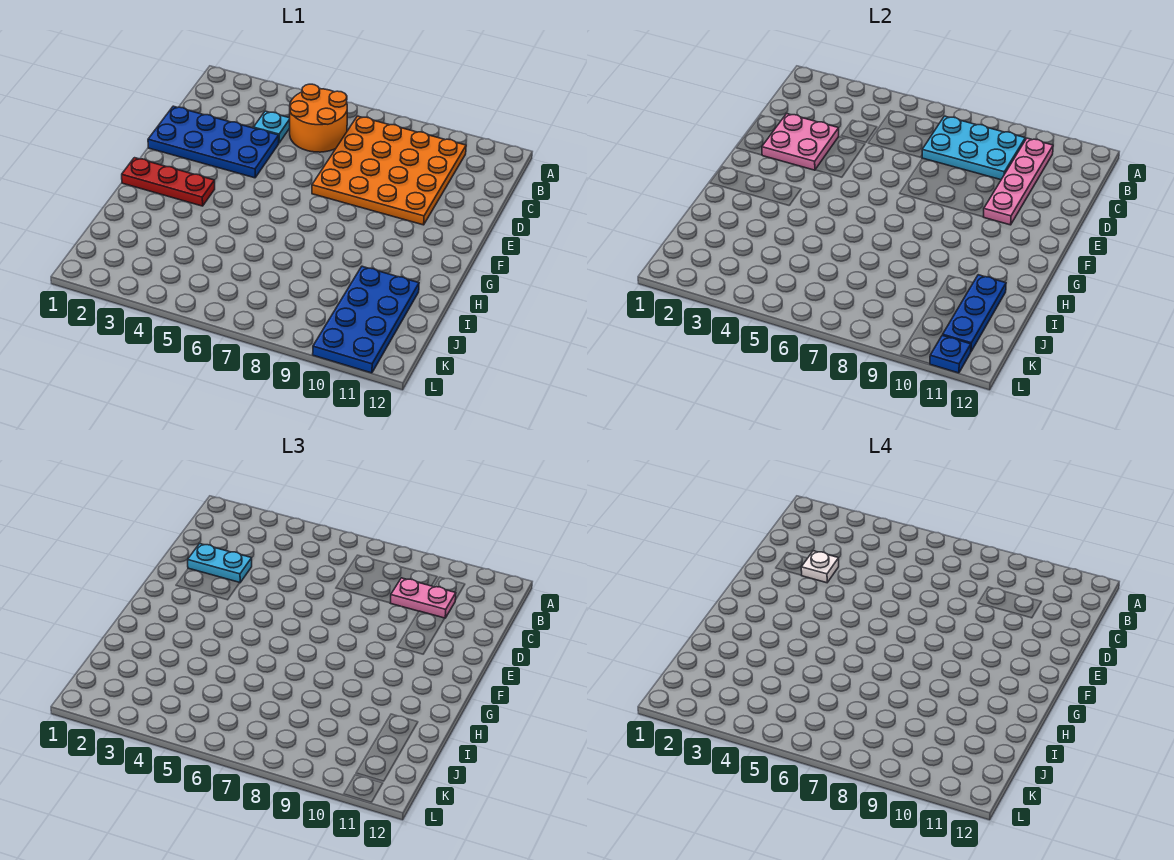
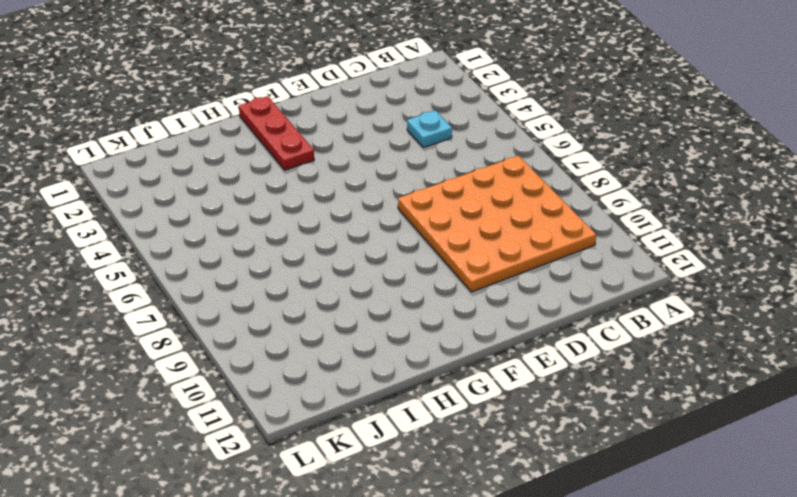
none -> orange round brick B5:C6 level 1
none -> blue plate D1:E4 level 1
none -> blue plate I10:L11 level 1

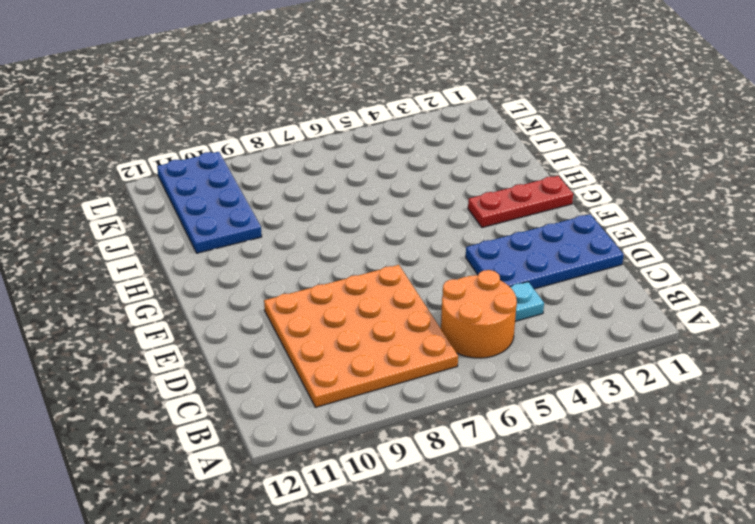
none -> cyan plate B7:C9 level 2
none -> pink plate B10:E10 level 2
none -> pink plate D2:E3 level 2

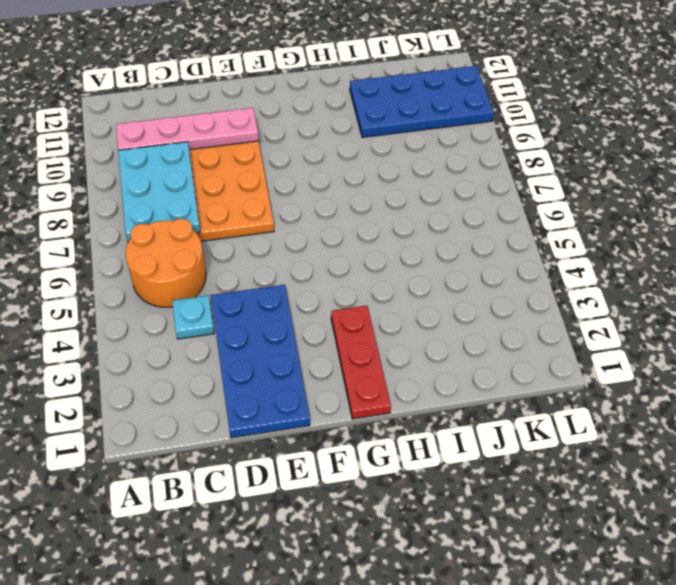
none -> pink plate D2:E3 level 2
none -> blue plate I11:K11 level 2
none -> blue plate L11 level 2

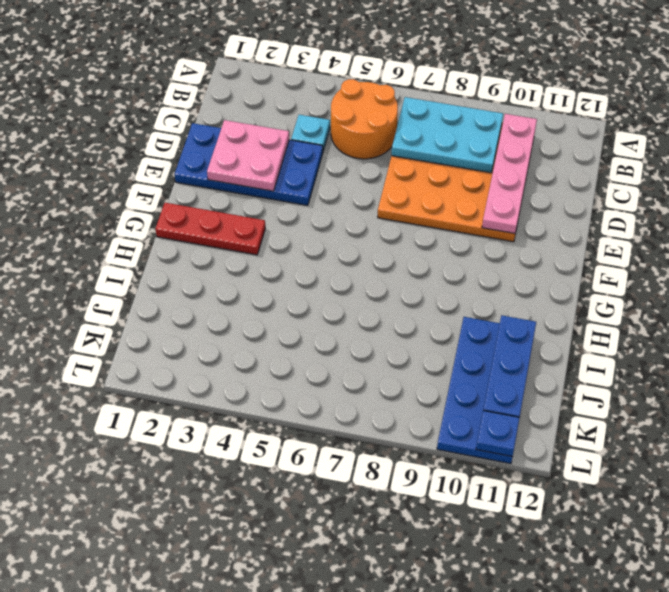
none -> pink plate C9:C10 level 3
none -> cyan plate D2:D3 level 3
none -> white plate D3 level 4

